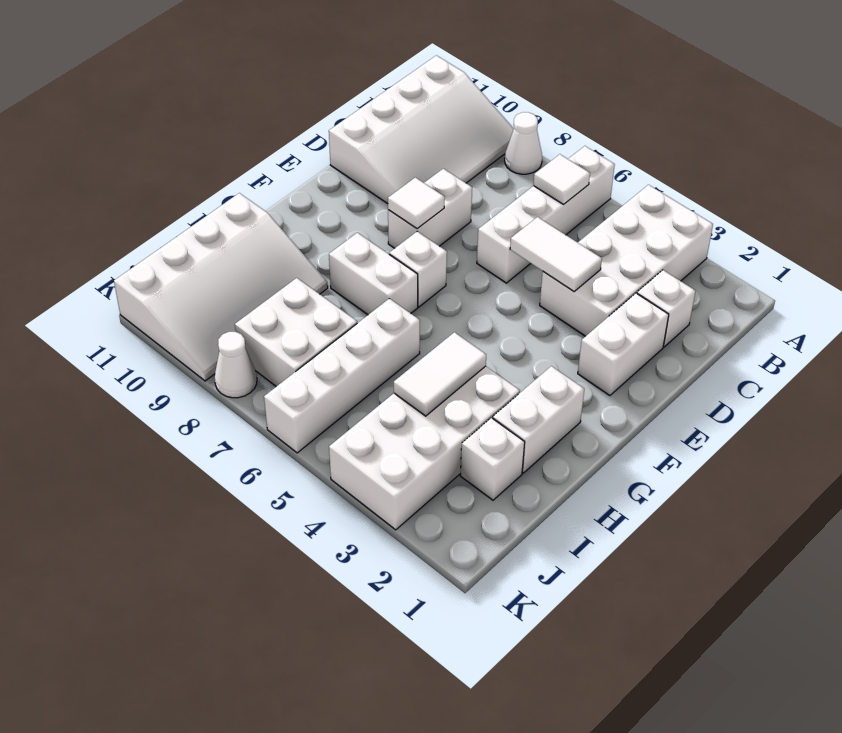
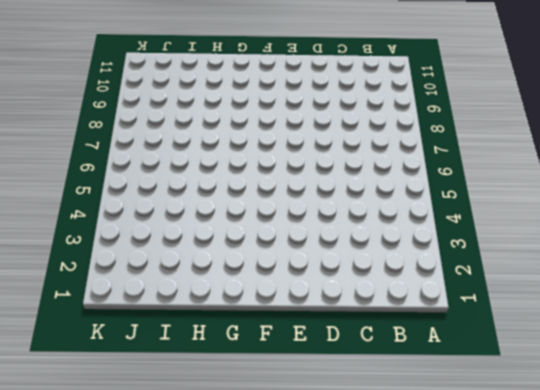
none -> white brick A3:D4 level 1
none -> white brick A6:D6 level 1
none -> white cone A8 level 1

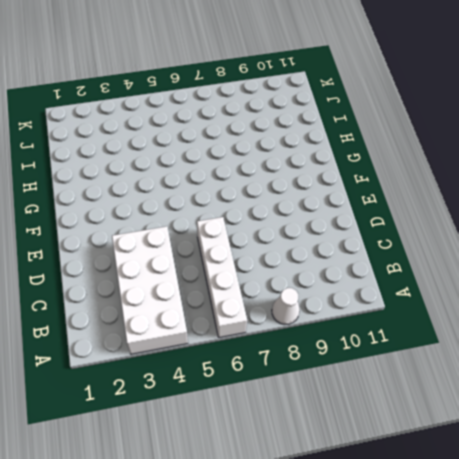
none -> white slope A9:D11 level 1 top 11
none -> white brick C2 level 1
none -> white brick D2:E2 level 1

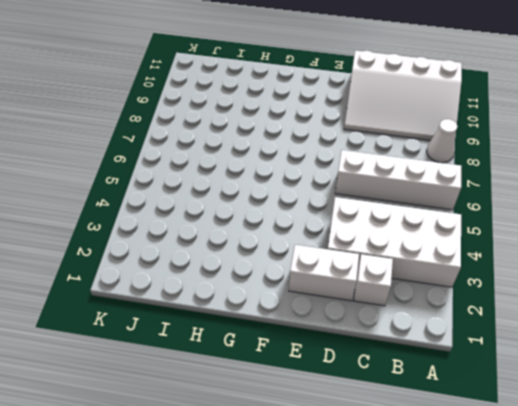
none -> white brick D8:E8 level 1
none -> white brick F7 level 1
none -> white brick G2:H2 level 1

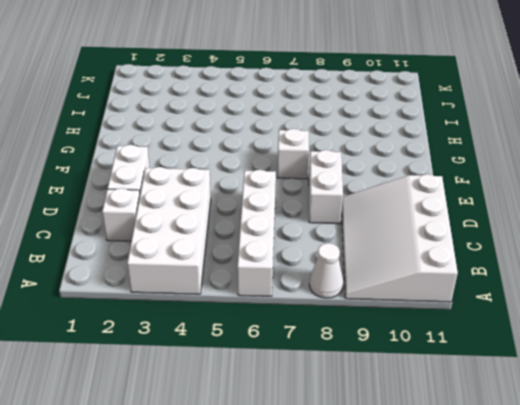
none -> white brick G2:H2 level 1
none -> white brick G7:G8 level 1
none -> white brick H3:K4 level 1

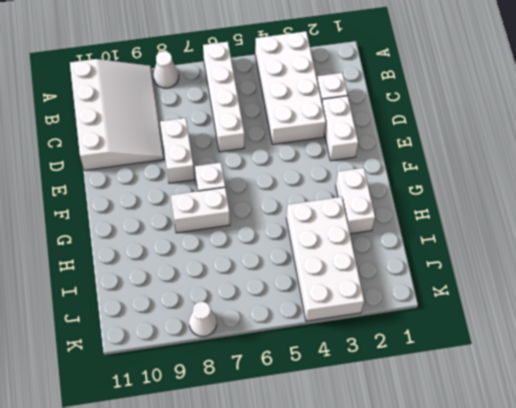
none -> white brick H6:K6 level 1
none -> white slope H9:K11 level 1 top 11
none -> white brick I2 level 1

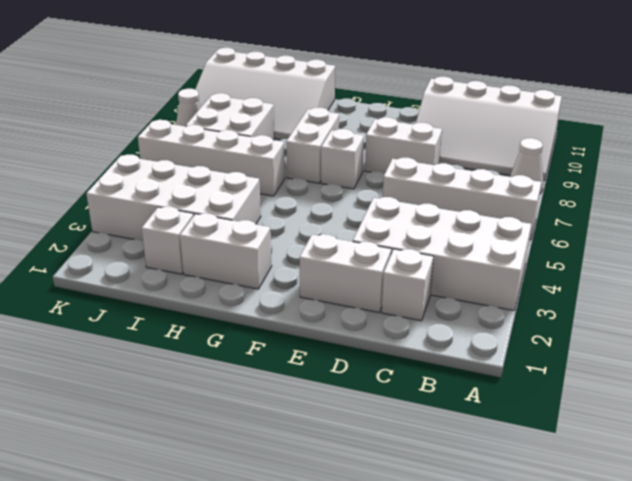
none -> white tile B6 level 2
none -> white tile D4:D5 level 2
none -> white tile E8 level 2

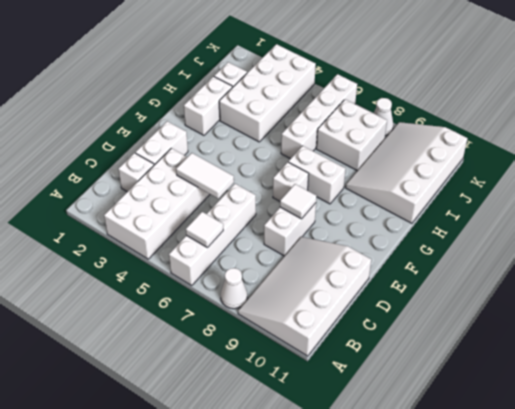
none -> white tile H4:I4 level 2

